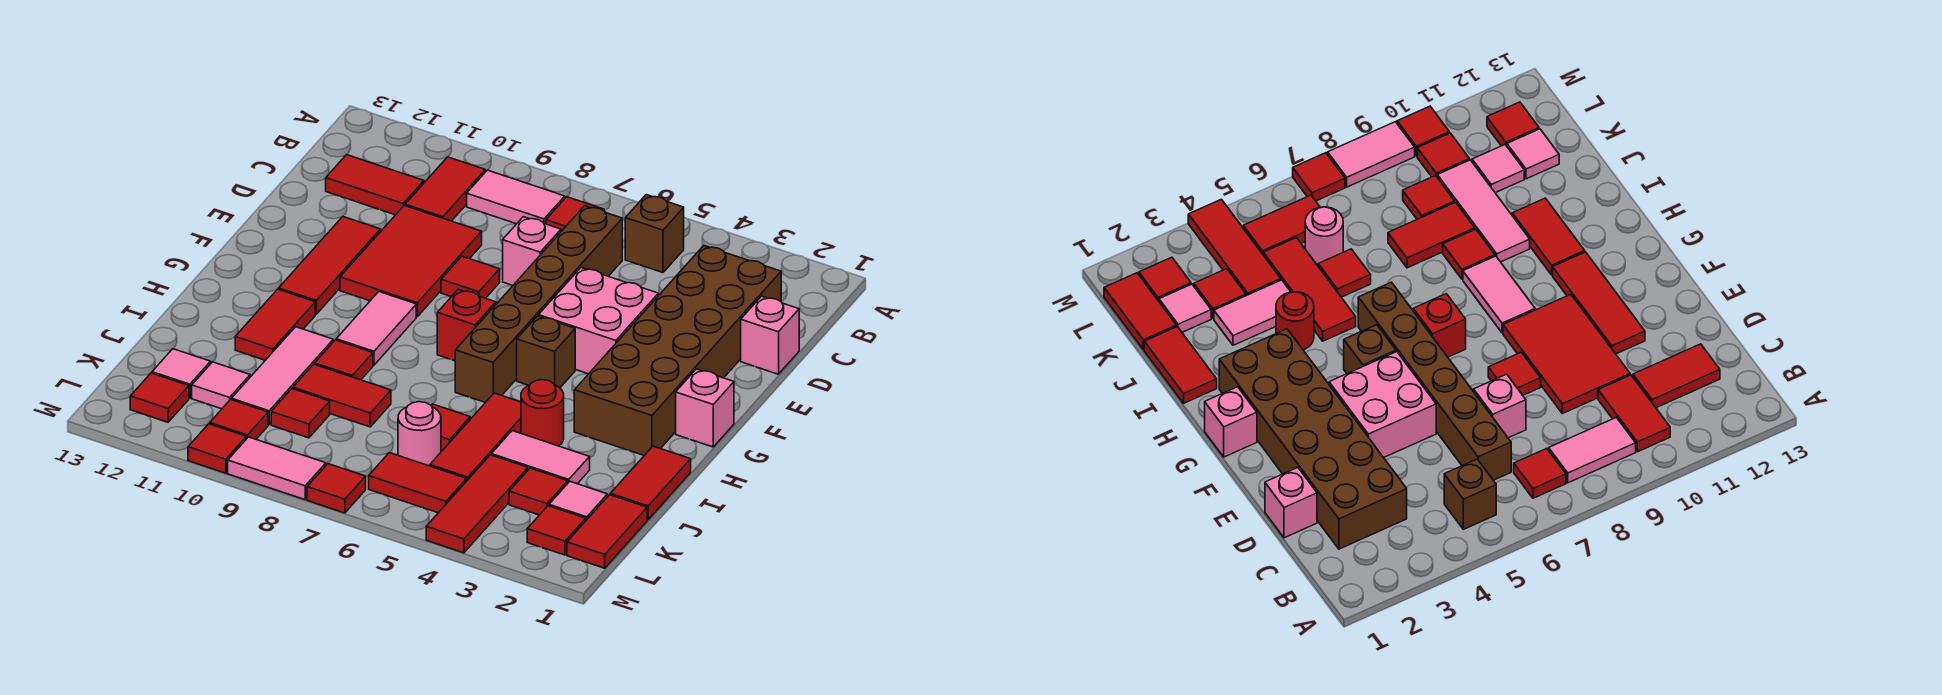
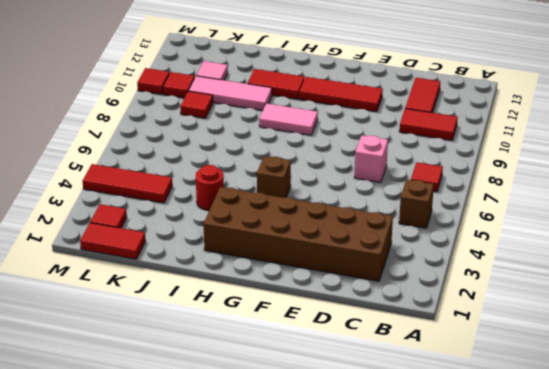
none -> pink tile B8:B9 level 1
none -> brown brick C6:H6 level 1
none -> pink brick D1 level 1
none -> red tile D9:F10 level 1

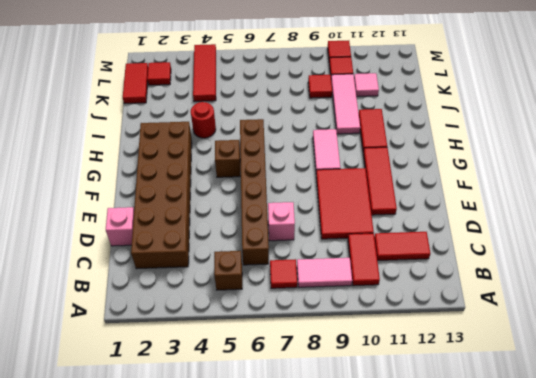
none -> pink brick E4:F5 level 1
none -> red tile E8 level 1
none -> pink brick G1 level 1
none -> red brick G7 level 1

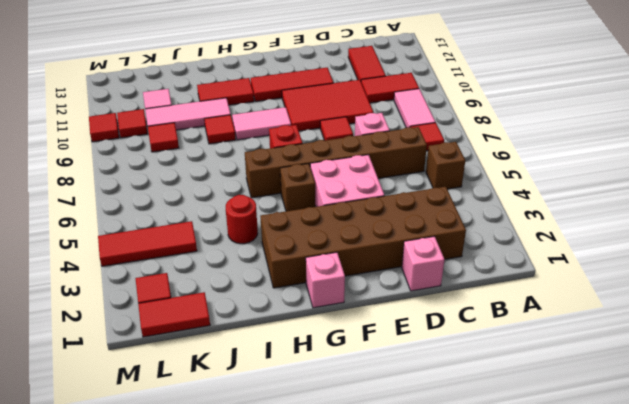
none -> red tile I1:J1 level 1
none -> red tile I5:K5 level 1
none -> pink tile J3:J4 level 1
none -> red tile J6 level 1

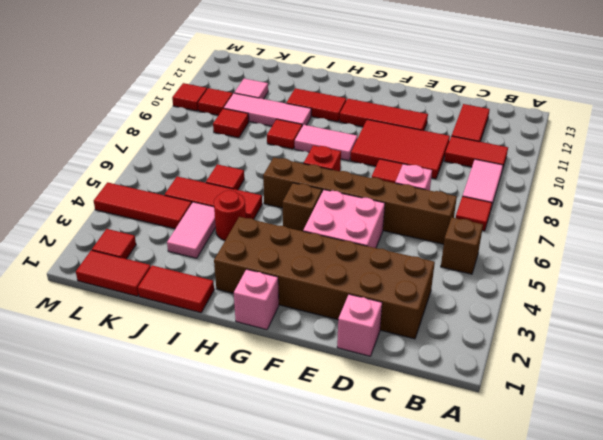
none -> red tile J8:J9 level 1
none -> pink tile K2 level 1
none -> red tile K3 level 1
none -> pink round brick K6 level 1

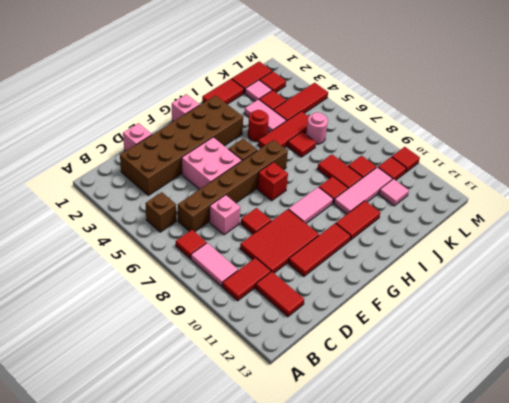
none -> pink tile K12 level 1
none -> red tile L5:L6 level 1
none -> red tile L12 level 1
none -> red tile M7 level 1

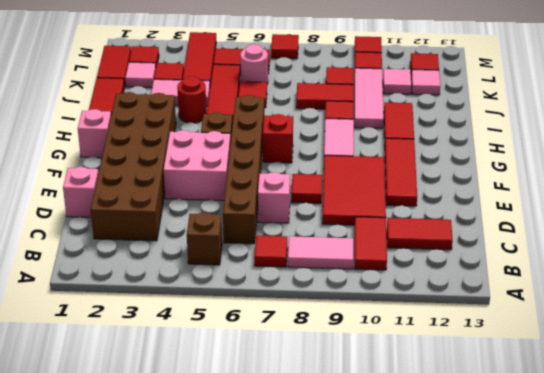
none -> pink tile M8:M9 level 1

